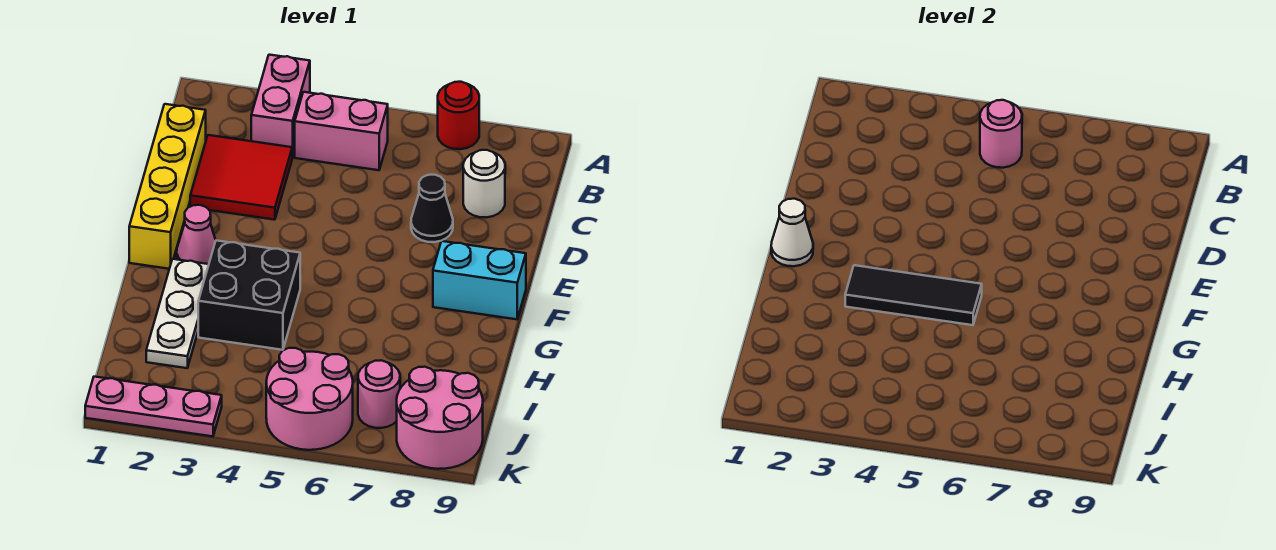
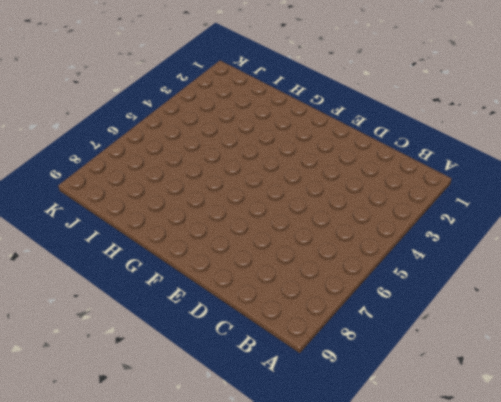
none -> pink brick A3:B3 level 1
none -> red round brick A7 level 1
none -> pink brick B4:B5 level 1

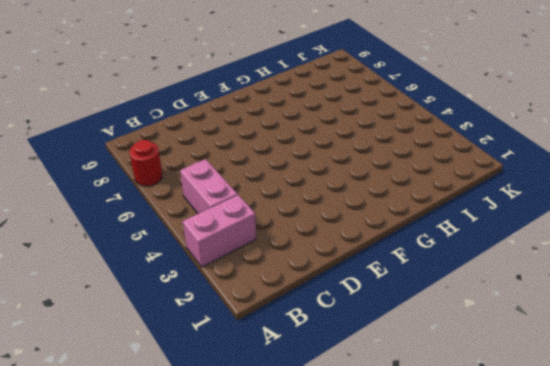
none -> yellow brick C1:F1 level 1
none -> red tile C2:D3 level 1
none -> white round brick C8 level 1

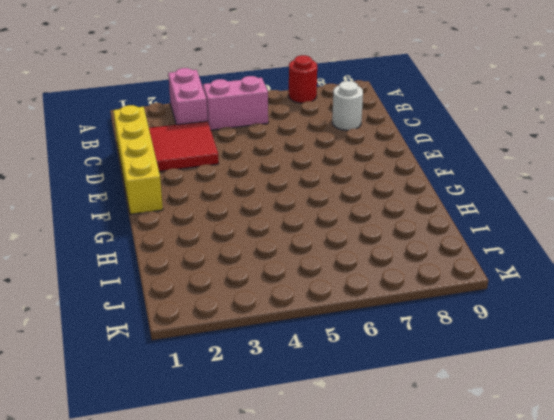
none -> black cone D7 level 1
none -> pink cone F2 level 1
none -> cyan brick F8:F9 level 1

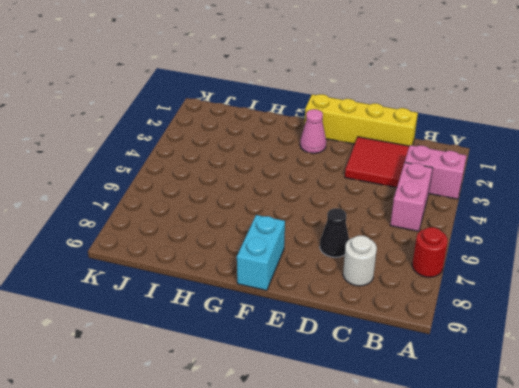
none -> white plate G2:I2 level 1
none -> black brick G3:H4 level 1
none -> pink round brick J5:K6 level 1

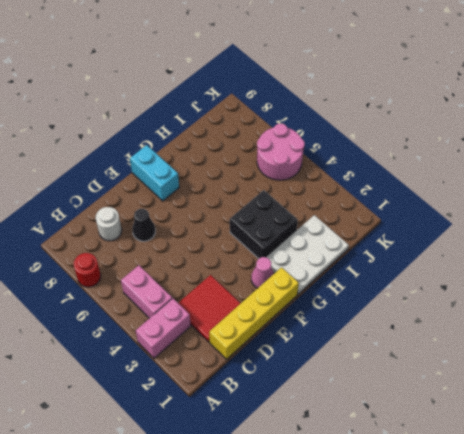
white plate G1:I2 level 1 -> white plate G2:I2 level 1
none -> pink round brick J7 level 1
none -> pink round brick J8:K9 level 1
none -> pink plate K1:K3 level 1

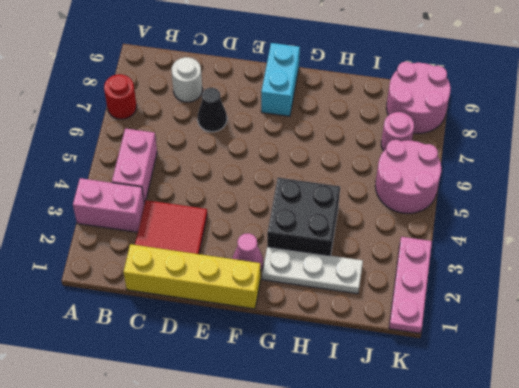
none -> pink round brick B5 level 2
none -> white cone F1 level 2
none -> black tile G3:G5 level 2

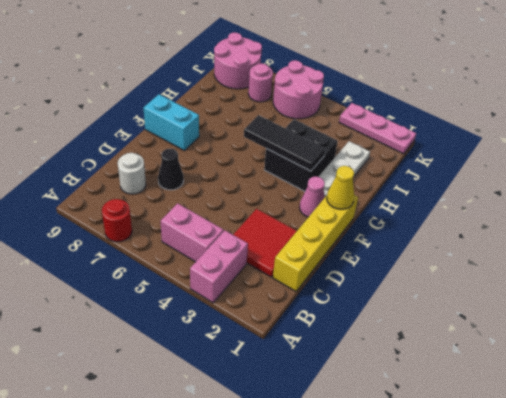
yellow cone F1 level 2 -> white cone F1 level 2
none -> pink round brick B5 level 2

